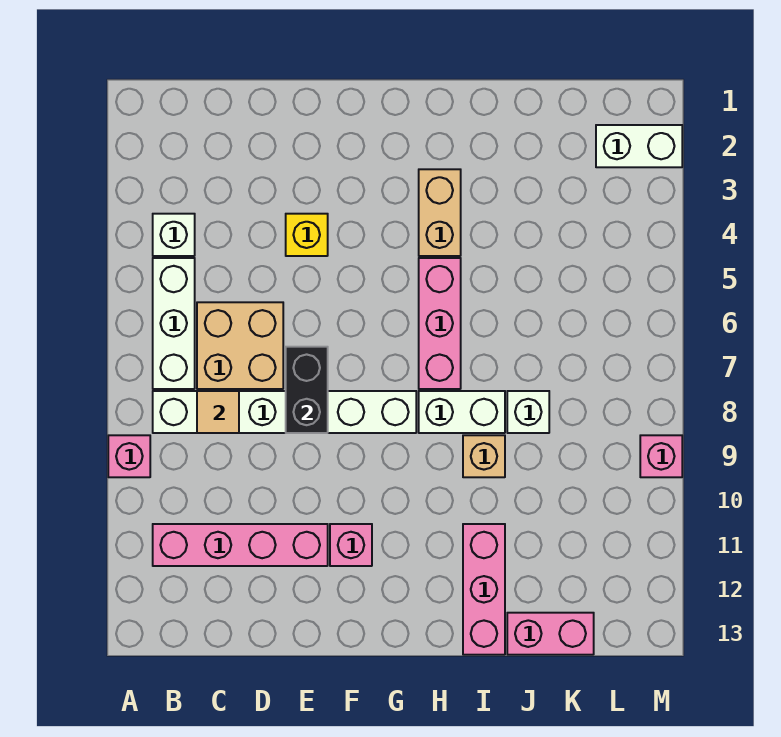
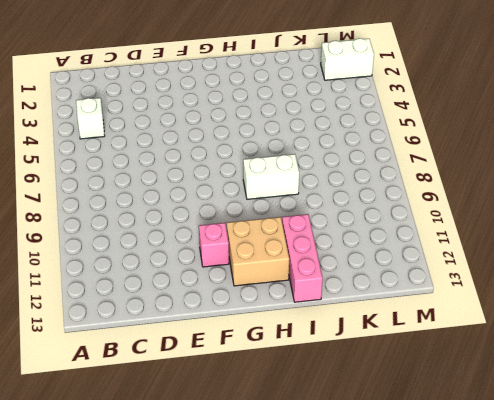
tan brick G11:H12 level 1 -> tan brick C6:D7 level 1
none -> pink brick A9 level 1
none -> white brick B5:B7 level 1
none -> white brick B8:G8 level 1

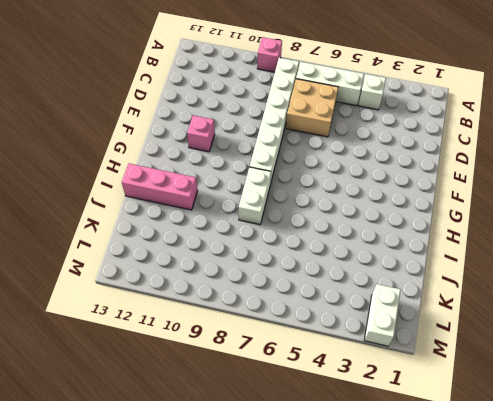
none -> pink brick B11:E11 level 1
none -> yellow brick E4 level 1
none -> tan brick H3:H4 level 1

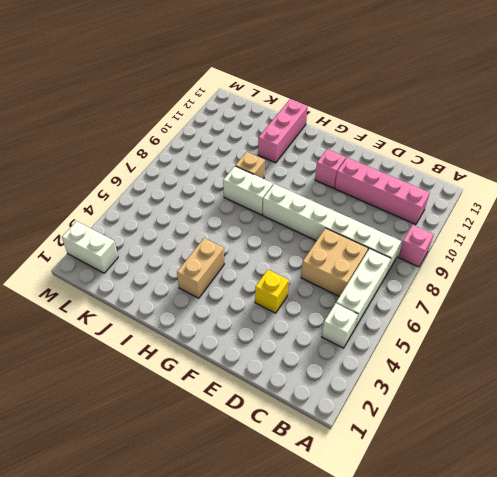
none -> pink brick H5:H7 level 1
none -> white brick J8 level 1
none -> pink brick J13:K13 level 1

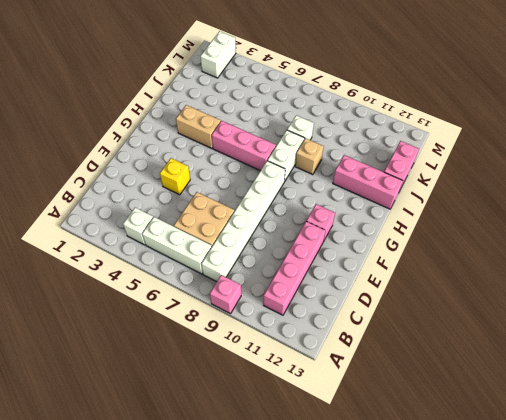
none -> pink brick M9 level 1
none -> tan tile C8 level 2
none -> black brick E7:E8 level 2

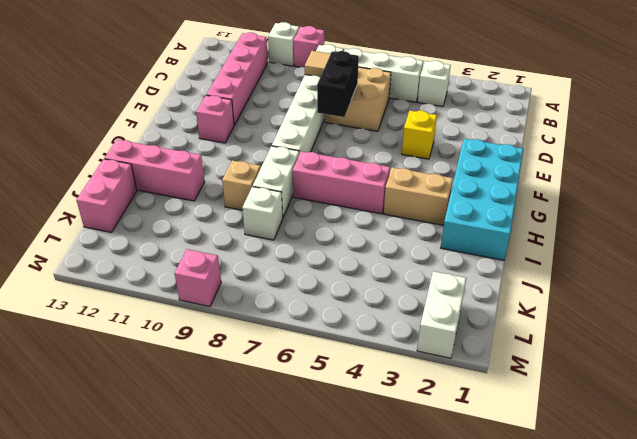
white brick A10 level 1 -> none
black brick D7:E7 level 2 -> black brick E7:E8 level 2
cyan brick F1:I2 level 1 -> none

